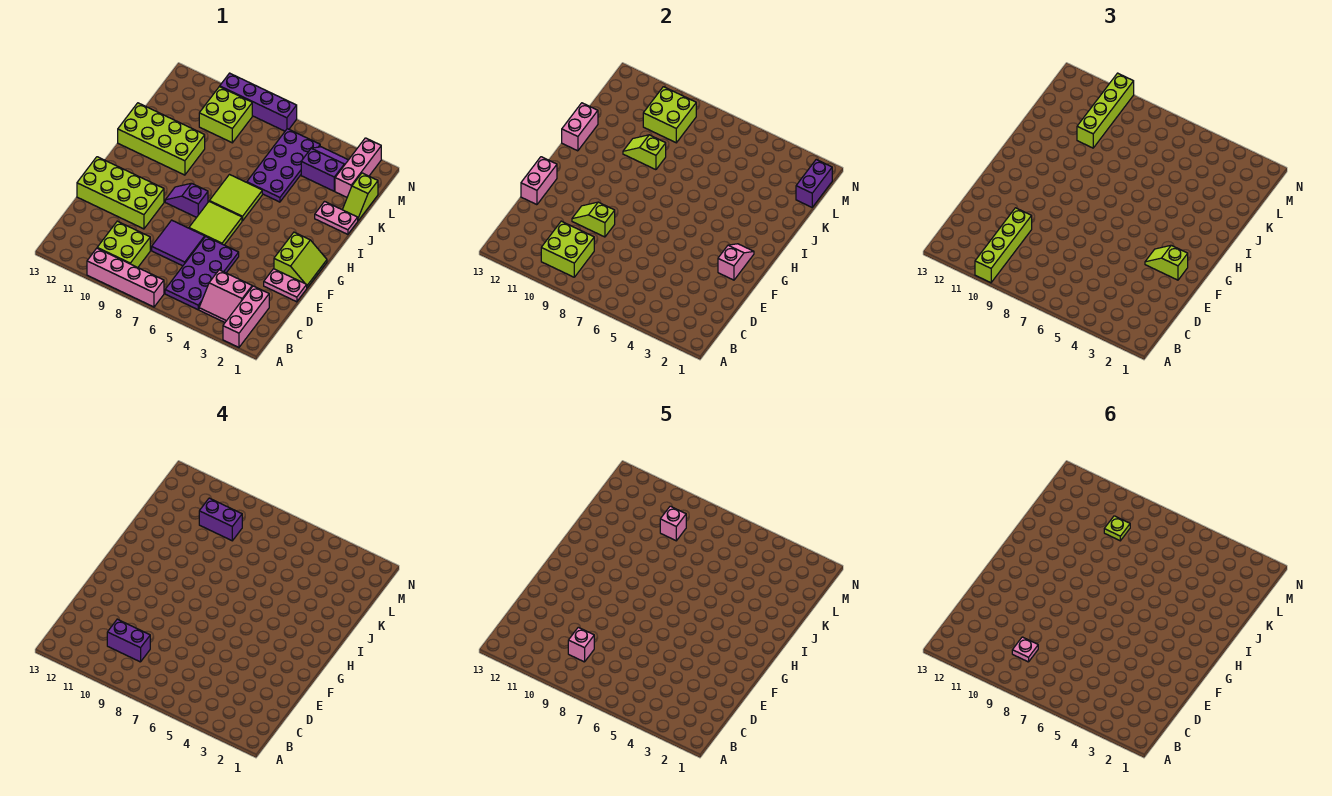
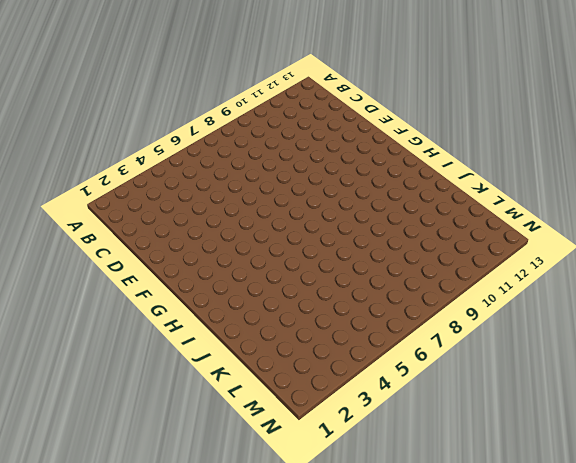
none -> pink brick A2:C2 level 1
none -> pink brick A7:A10 level 1
none -> pink slope B3:C4 level 1 top C
none -> purple plate B5:E6 level 1

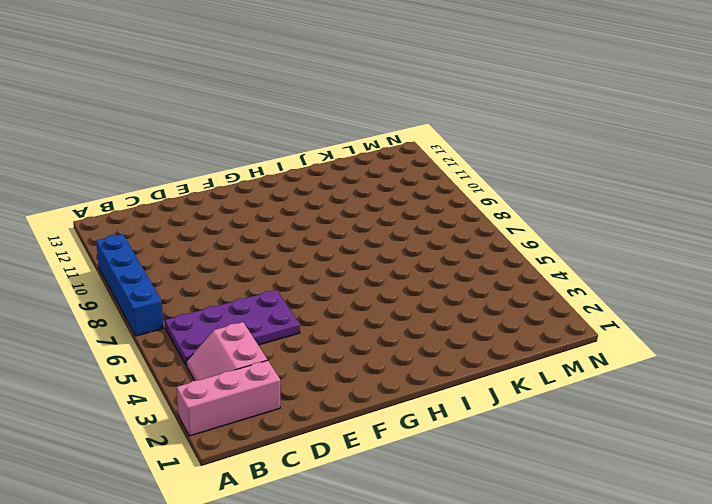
blue brick A7:A10 level 1 -> pink brick A7:A10 level 1
none -> lime brick B9:C10 level 1
none -> purple tile D7:E8 level 1
none -> pink plate E1:E2 level 1
none -> lime brick E10:F13 level 1

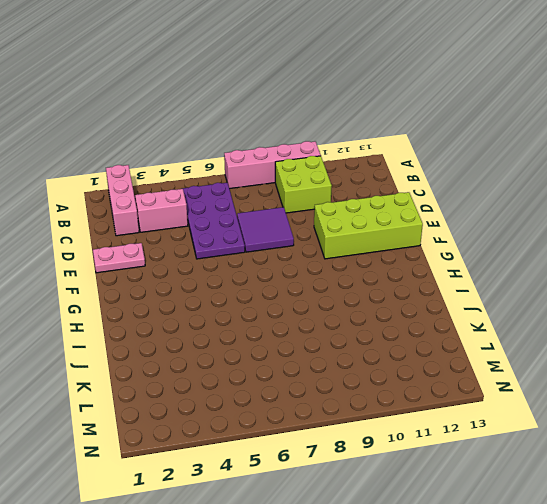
none -> lime slope F1:G2 level 1 top 2
none -> lime tile F6:G7 level 1
none -> purple slope G8:G9 level 1 top 8
none -> lime tile H6:I7 level 1

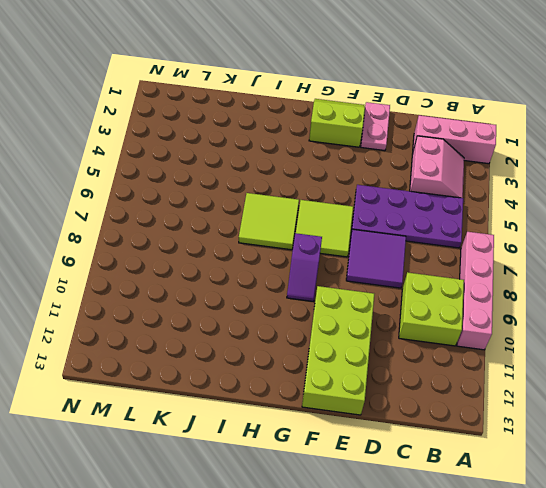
none -> lime brick I10:J13 level 1
none -> pink plate J1:J2 level 1
none -> purple plate J5:M6 level 1
none -> lime slope K1:L1 level 1 top L

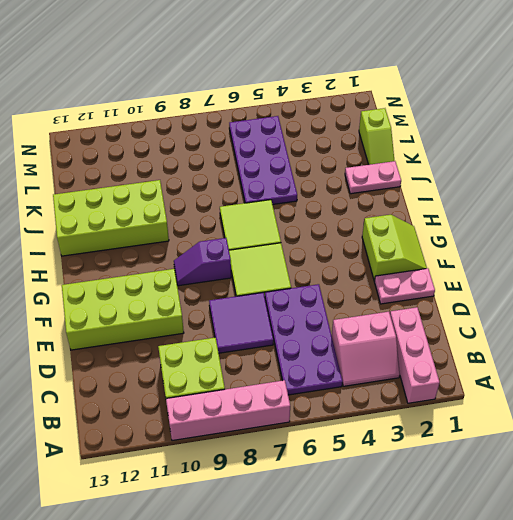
none -> pink brick L2:N2 level 1
none -> purple slope L3:M4 level 1 top L
none -> lime brick L9:M10 level 1
none -> purple brick N7:N10 level 1

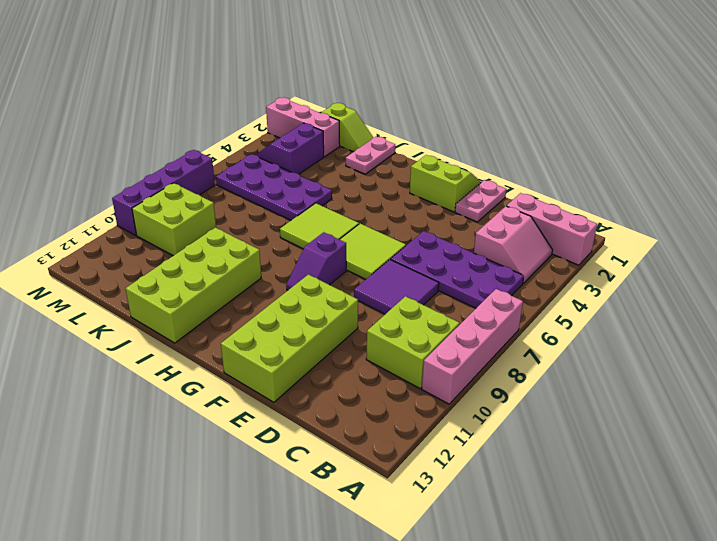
none -> lime brick B9:C10 level 2
none -> lime slope E9:E10 level 2 top 9
none -> pink brick E13:F13 level 2
none -> pink slope F2:G2 level 2 top F

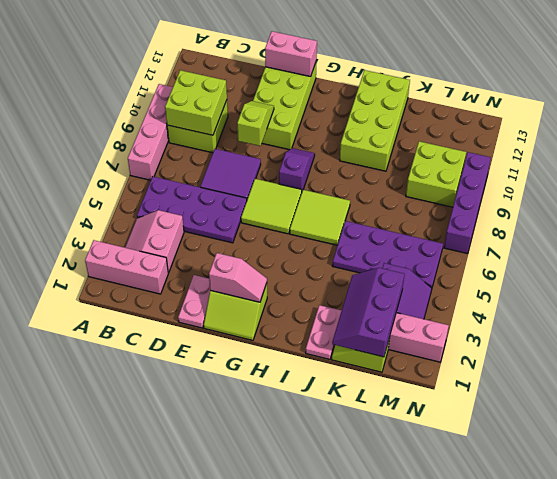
purple slope K1:L3 level 2 top L -> purple brick L1:M1 level 2
none -> pink brick I13:J13 level 2
none -> lime slope J9:J10 level 2 top 9
none -> lime brick L9:M10 level 2
none -> lime brick A10:D10 level 3

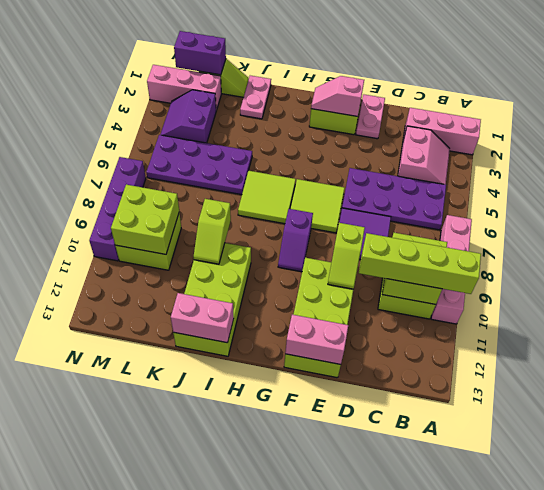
none -> lime slope F2:F3 level 3 top 2
none -> lime brick K10:N10 level 3
none -> purple brick C9:C10 level 4
none -> purple brick L9:L10 level 4

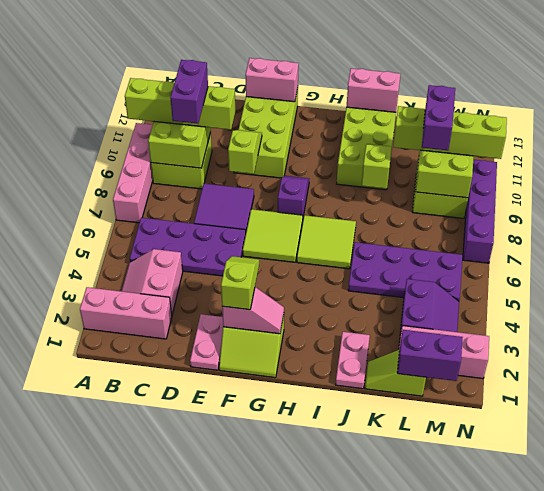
none -> pink brick C9 level 5
none -> pink brick L9 level 5
none -> pink plate C9 level 6
none -> lime plate L9 level 6

